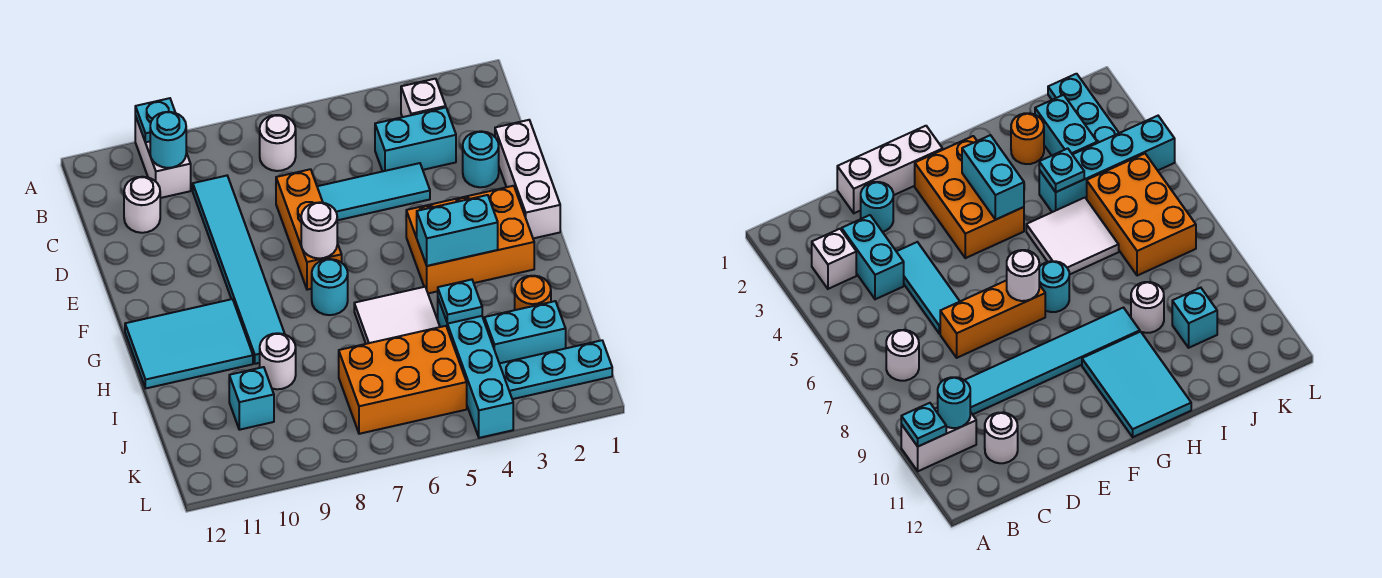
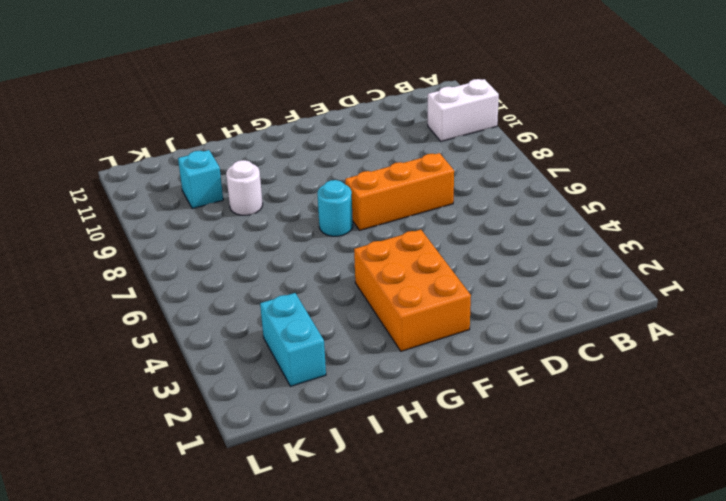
none -> white brick B3 level 1
none -> white round brick B7 level 1
none -> cyan brick C3:C4 level 1

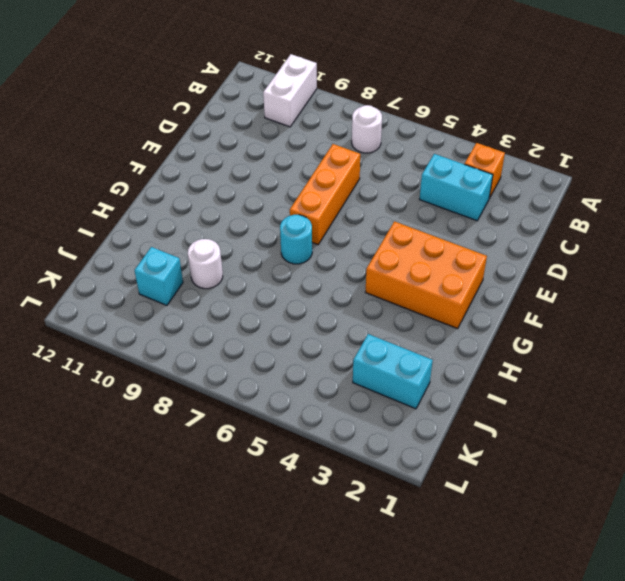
orange brick B3 level 1 -> white brick B3 level 1
none -> cyan tile C9:H9 level 1
none -> white round brick C11 level 1
none -> white brick D1:F1 level 1

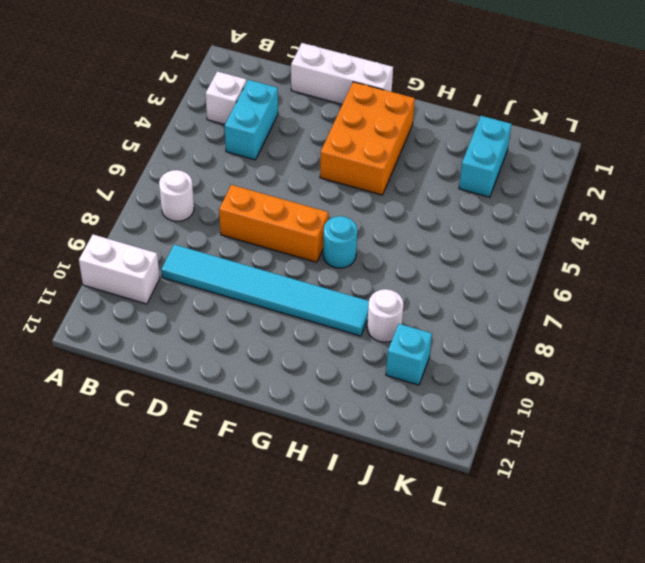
none -> white round brick C11 level 1
none -> cyan round brick D2 level 1
none -> cyan tile D4:D6 level 1

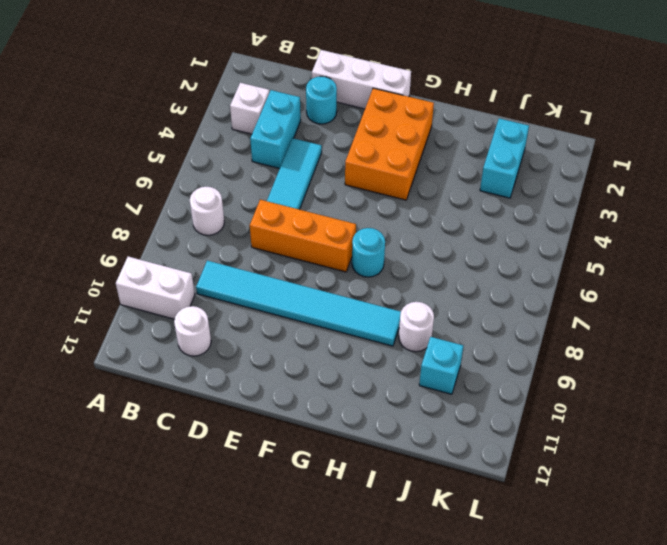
none -> cyan tile G10:H12 level 1
none -> white tile H5:I6 level 1
none -> orange round brick I2 level 1

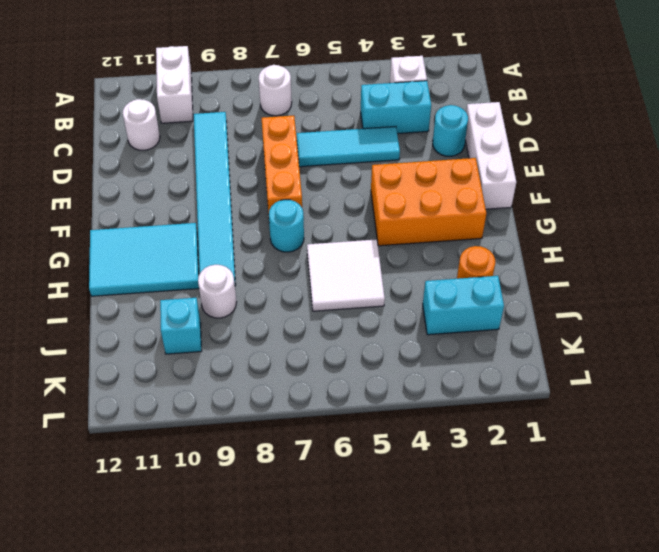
none -> cyan brick I4:L4 level 1
none -> orange brick J5:K7 level 1
none -> cyan plate K1:K3 level 1

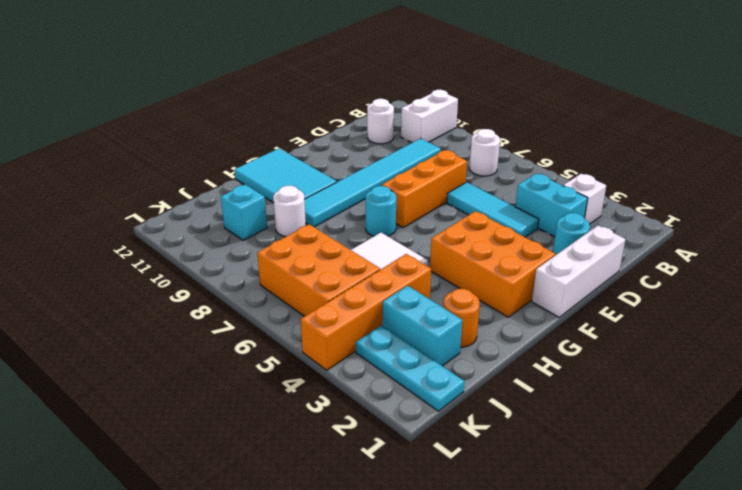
orange brick I4:L4 level 1 -> cyan brick I4:L4 level 1
none -> cyan plate A10 level 2
none -> cyan round brick B10 level 2
none -> white round brick F7 level 2

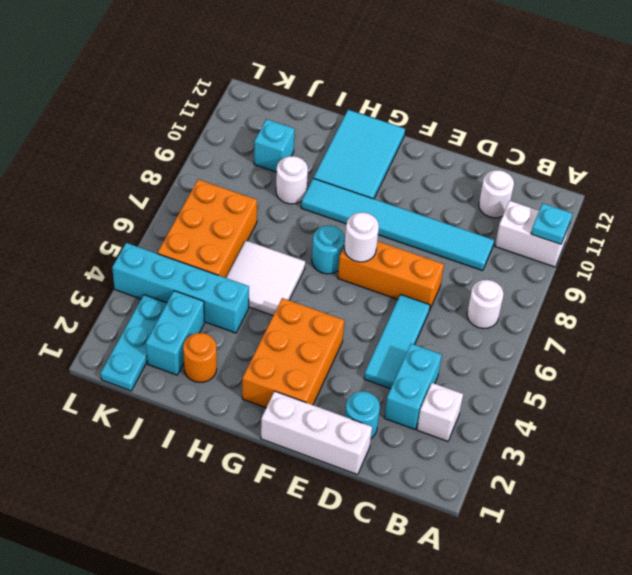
none -> cyan round brick B10 level 2
none -> cyan brick G3:G4 level 2
none -> cyan plate I4 level 2

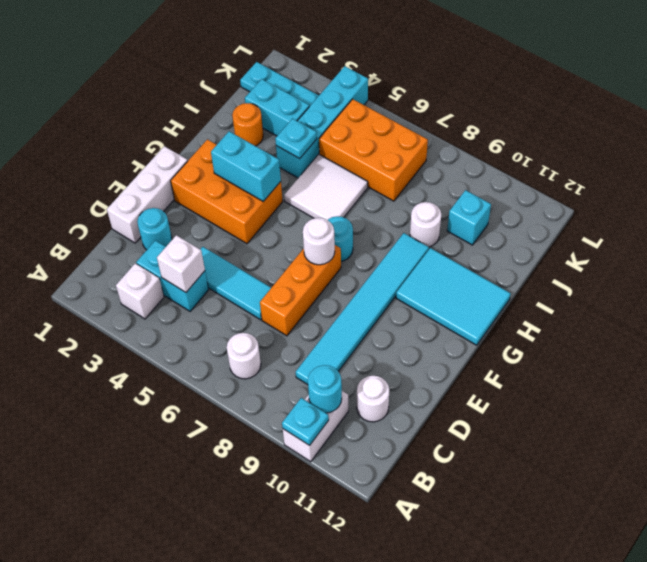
white brick C4 level 2 -> none

